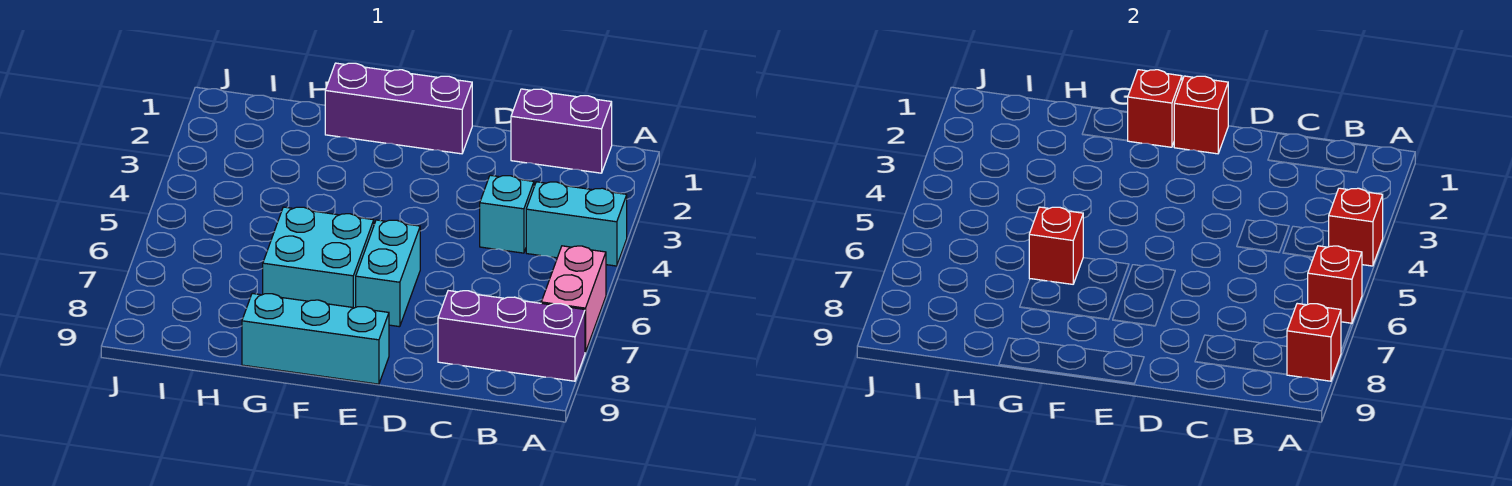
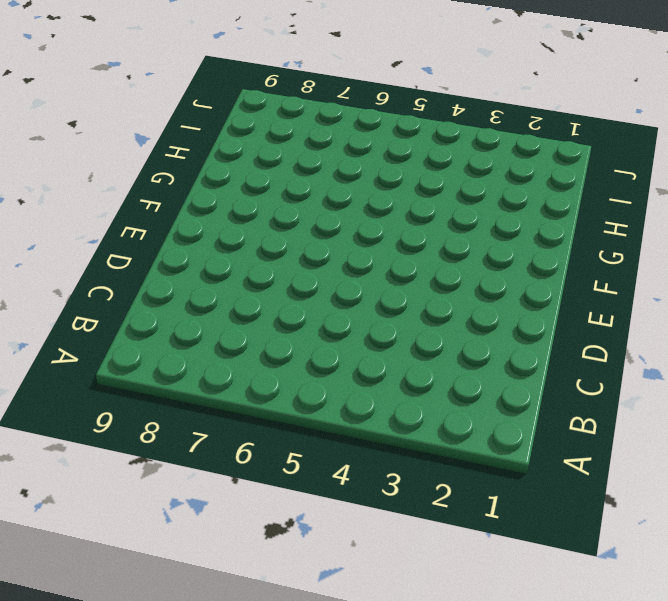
none -> cyan brick A4:B4 level 1
none -> pink brick A6:A7 level 1
none -> purple brick A8:C8 level 1

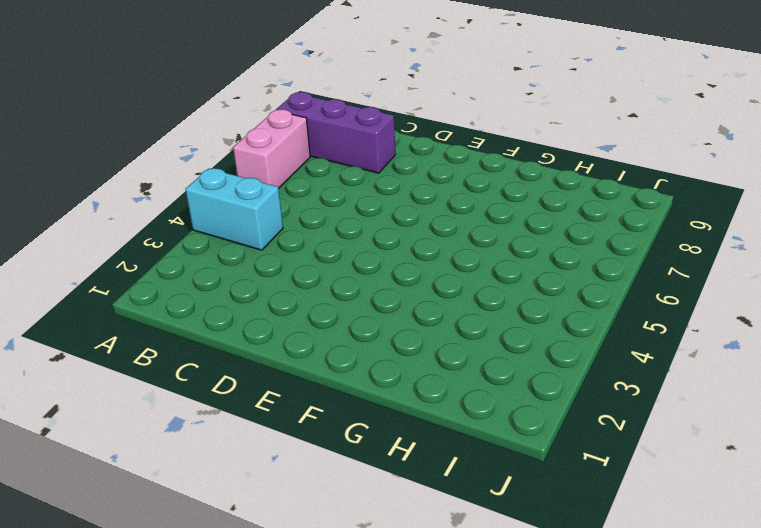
none -> purple brick B1:C1 level 1
none -> cyan brick C4 level 1
none -> purple brick E1:G1 level 1

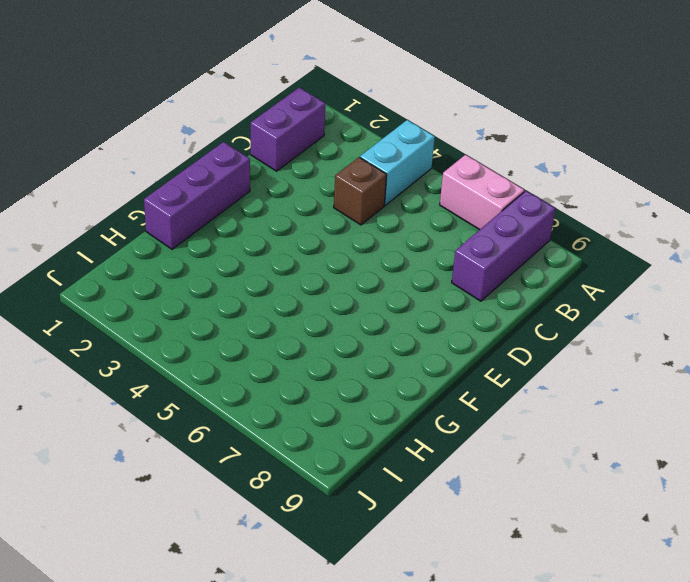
brown brick C4 level 1 -> cyan brick C4 level 1
none -> cyan brick E6:E7 level 1
none -> cyan brick E9:G9 level 1
none -> cyan brick F6:G7 level 1

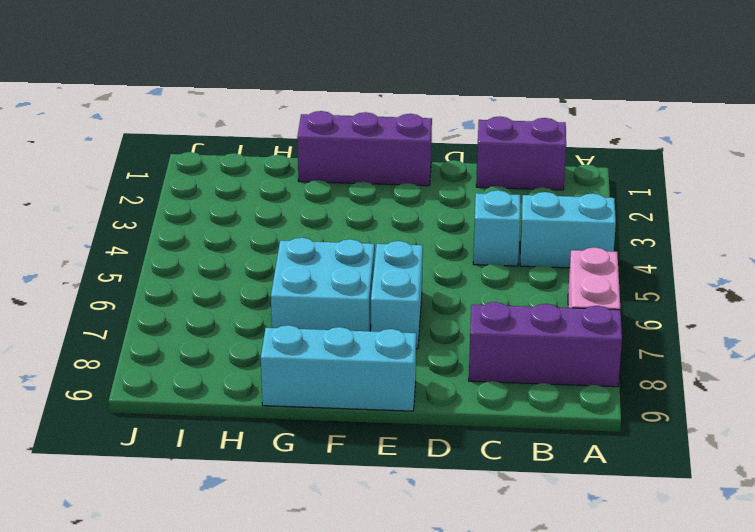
none -> red brick A4 level 2
none -> red brick A6 level 2
none -> red brick A8 level 2

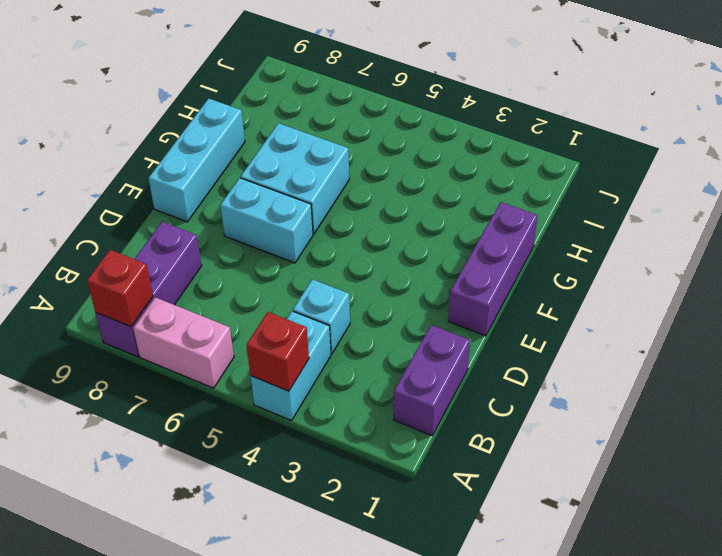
none -> red brick A6 level 2
none -> red brick E1 level 2
none -> red brick F1 level 2

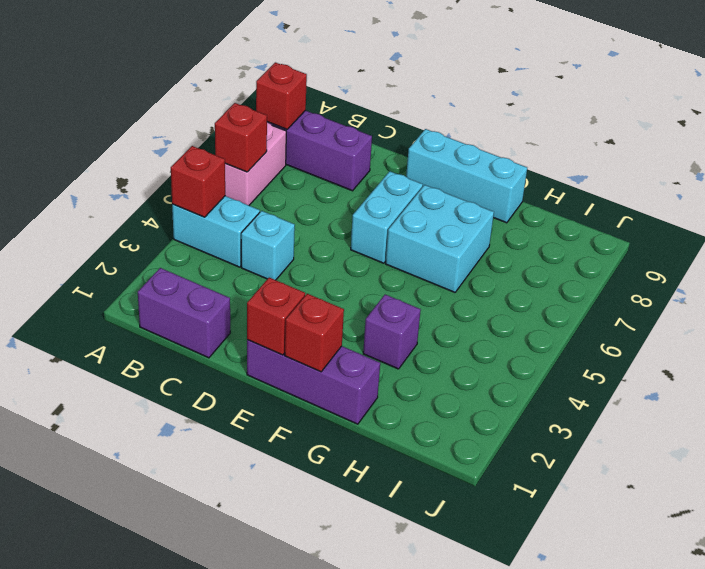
purple brick G3 level 1 -> none
none -> red brick G6 level 2

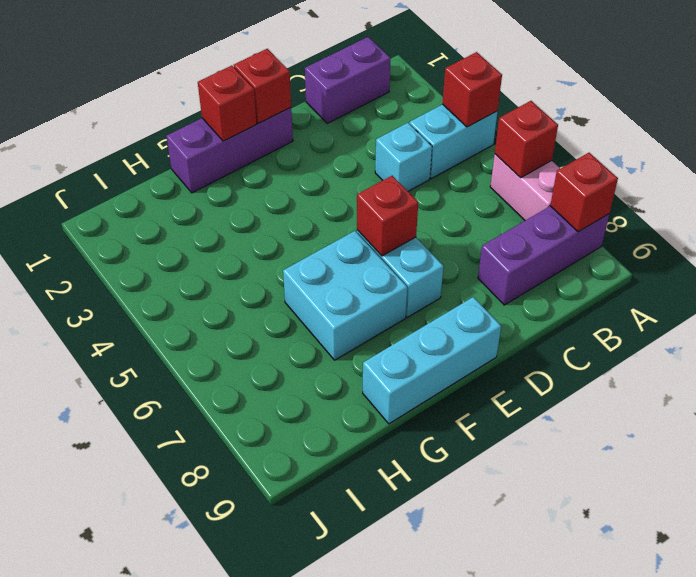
red brick E6 level 2 -> red brick G6 level 2

